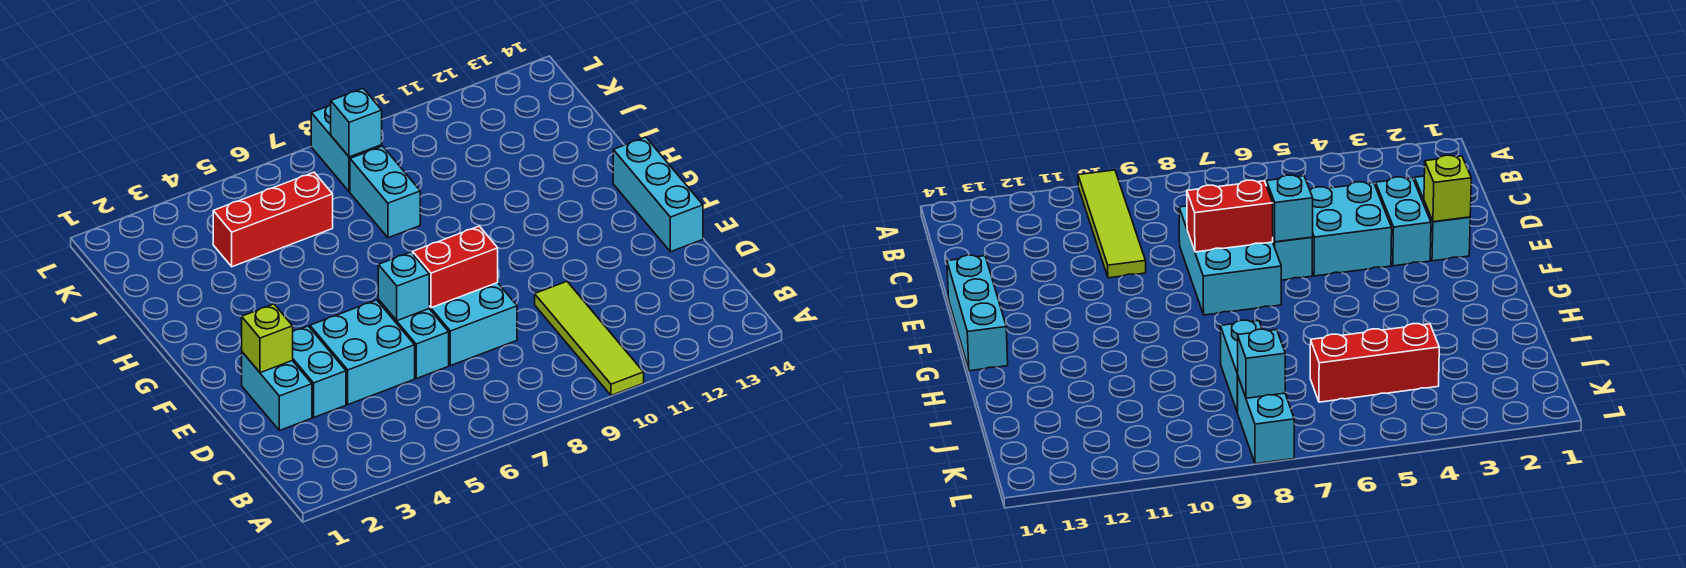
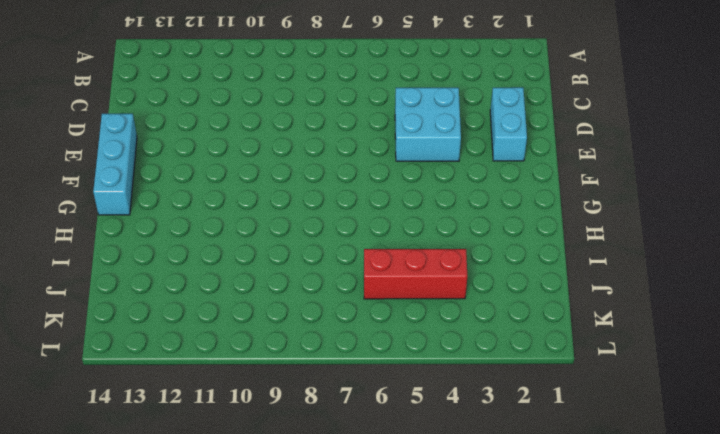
none -> lime tile A10:D10 level 1
none -> cyan brick D3:E3 level 1
none -> cyan brick D6:E6 level 1

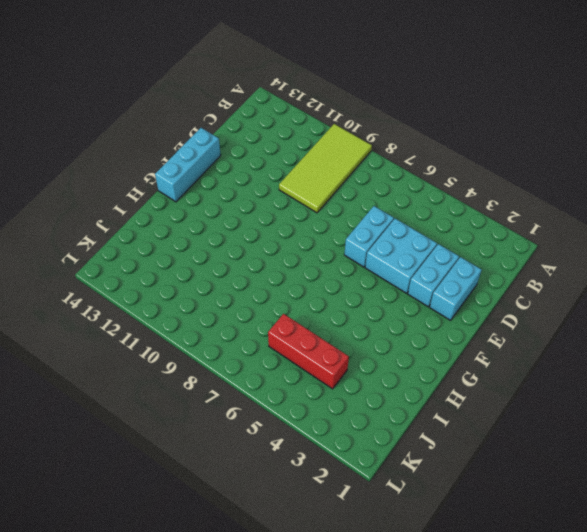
lime tile A9:D10 level 1 -> lime tile A10:D10 level 1
none -> cyan brick D7:F8 level 1
none -> cyan brick I8:J8 level 1
none -> cyan brick K8:L8 level 1

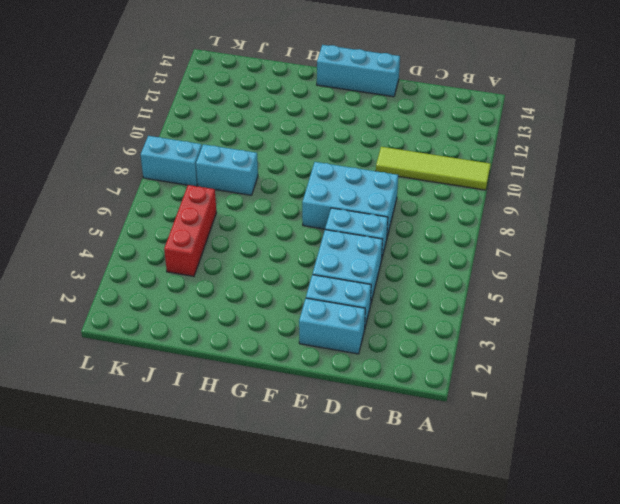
none -> lime brick E2 level 2
none -> cyan brick E6 level 2
none -> red brick E7:E8 level 2

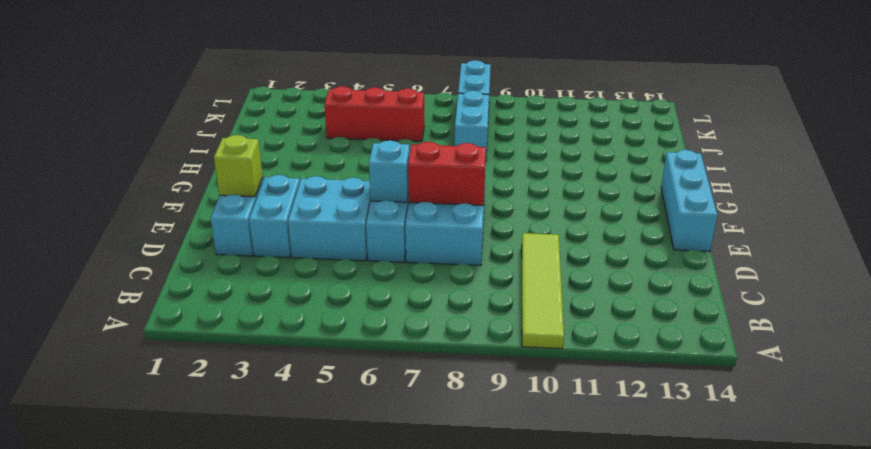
none -> cyan brick K8 level 2

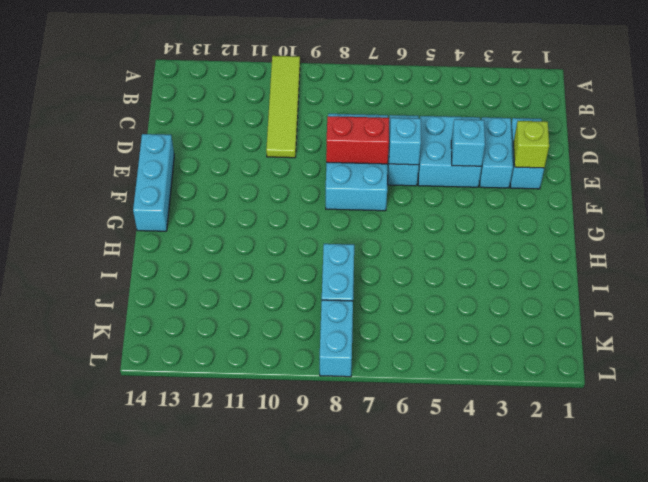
cyan brick E4 level 2 -> cyan brick K8 level 2
none -> red brick J4:J6 level 1

